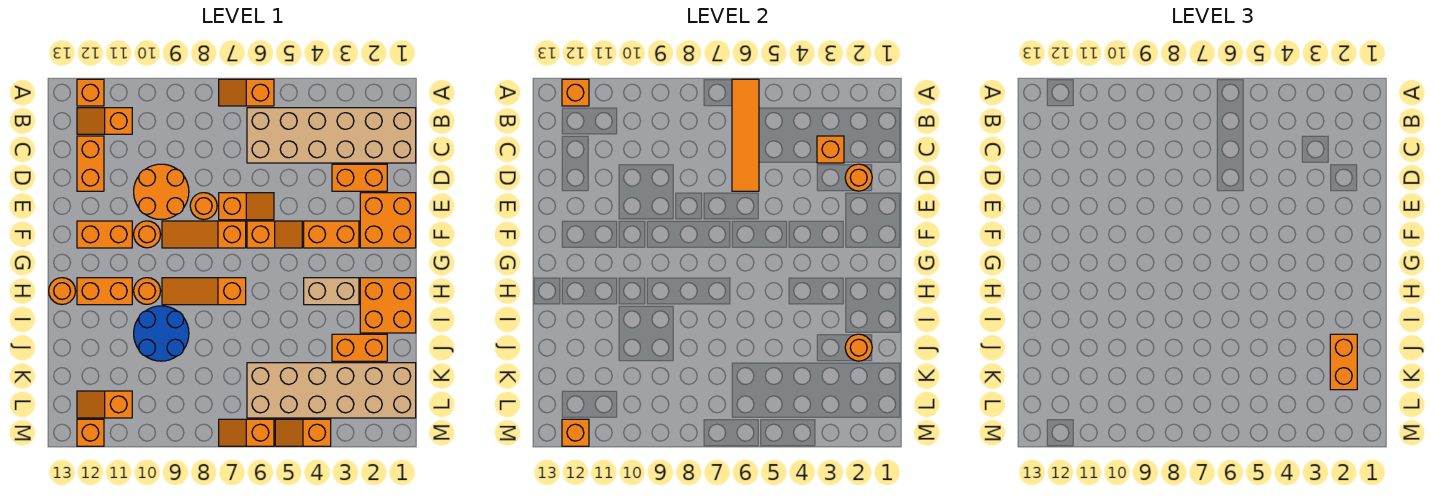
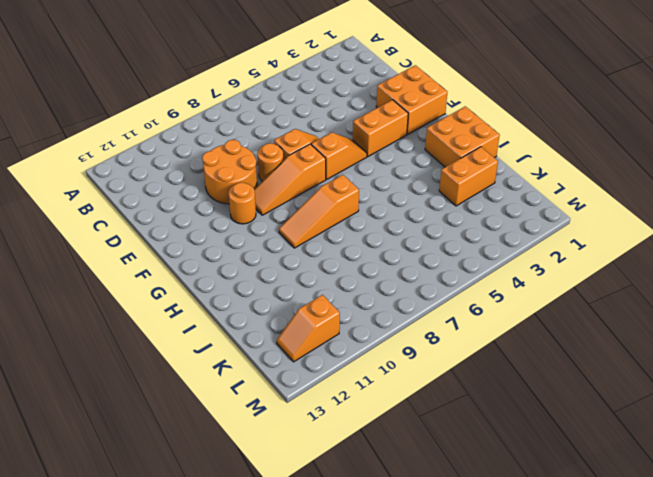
none -> orange slope A6:A7 level 1 top 6
none -> orange brick A12 level 1
none -> tan brick B1:C6 level 1
none -> orange slope B11:B12 level 1 top 11

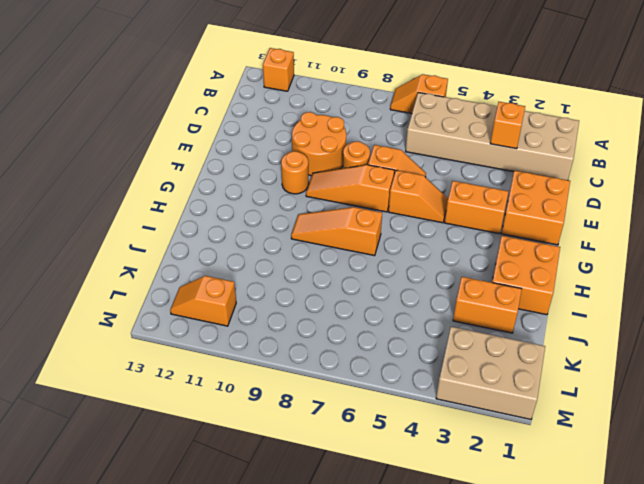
tan brick L1:M3 level 1 -> tan brick K1:L6 level 1
none -> orange slope B11:B12 level 1 top 11
none -> orange brick C12:D12 level 1
none -> orange brick D2:D3 level 1
none -> orange brick F11:F12 level 1

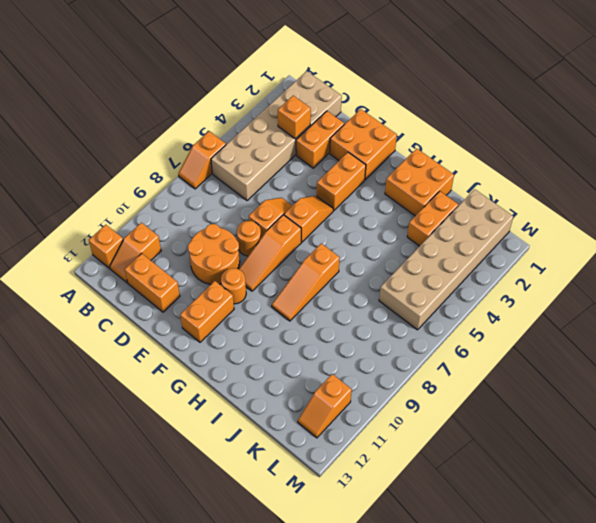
none -> tan brick H3:H4 level 1
none -> orange round brick H10 level 1
none -> orange brick H11:H12 level 1
none -> orange round brick H13 level 1

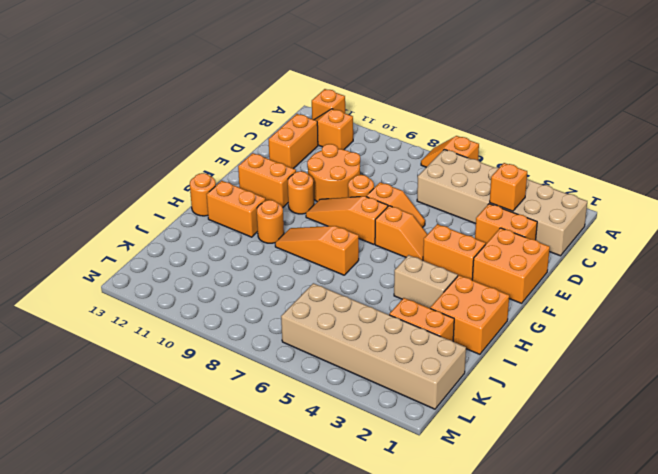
none -> blue round brick I9:J10 level 1
none -> orange slope L11:L12 level 1 top 11
none -> orange slope M4:M5 level 1 top 4
none -> orange slope M6:M7 level 1 top 6

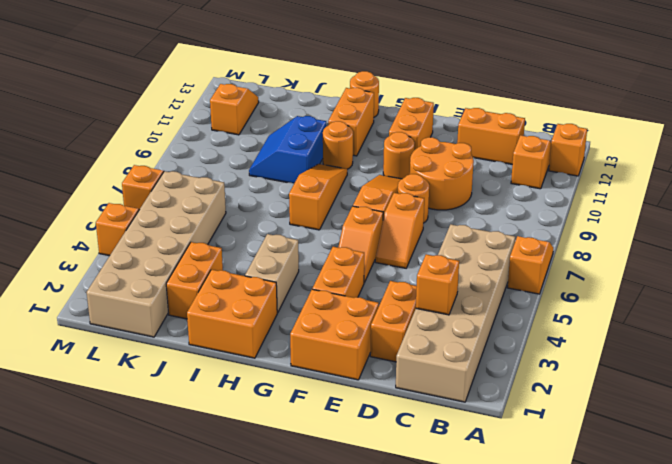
blue slope I9:J10 level 1 top I -> blue round brick I9:J10 level 1
none -> orange brick M12 level 1
none -> orange tile A6:D6 level 2
none -> orange brick A12 level 2
none -> orange round brick D2 level 2

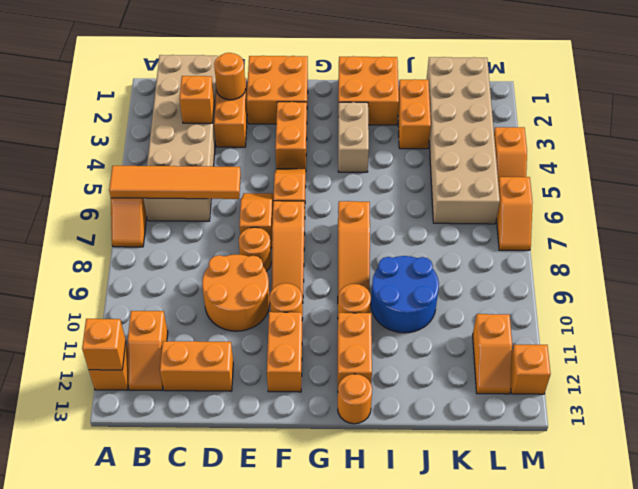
none -> orange round brick J2 level 2
none -> orange brick M12 level 2
none -> orange brick J2:K2 level 3

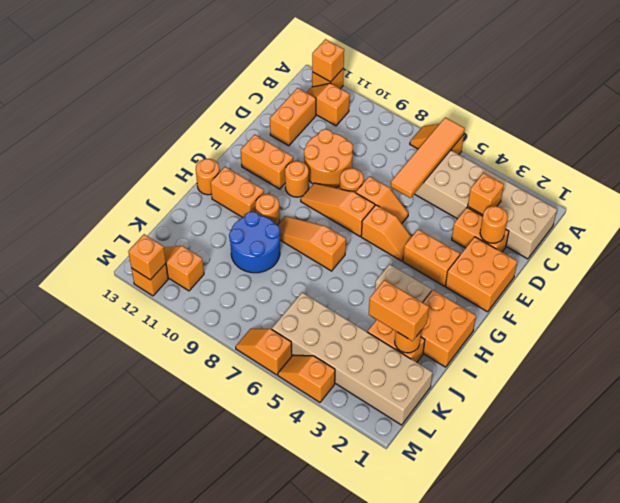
orange brick J2:J3 level 3 -> orange brick J2:K2 level 3

